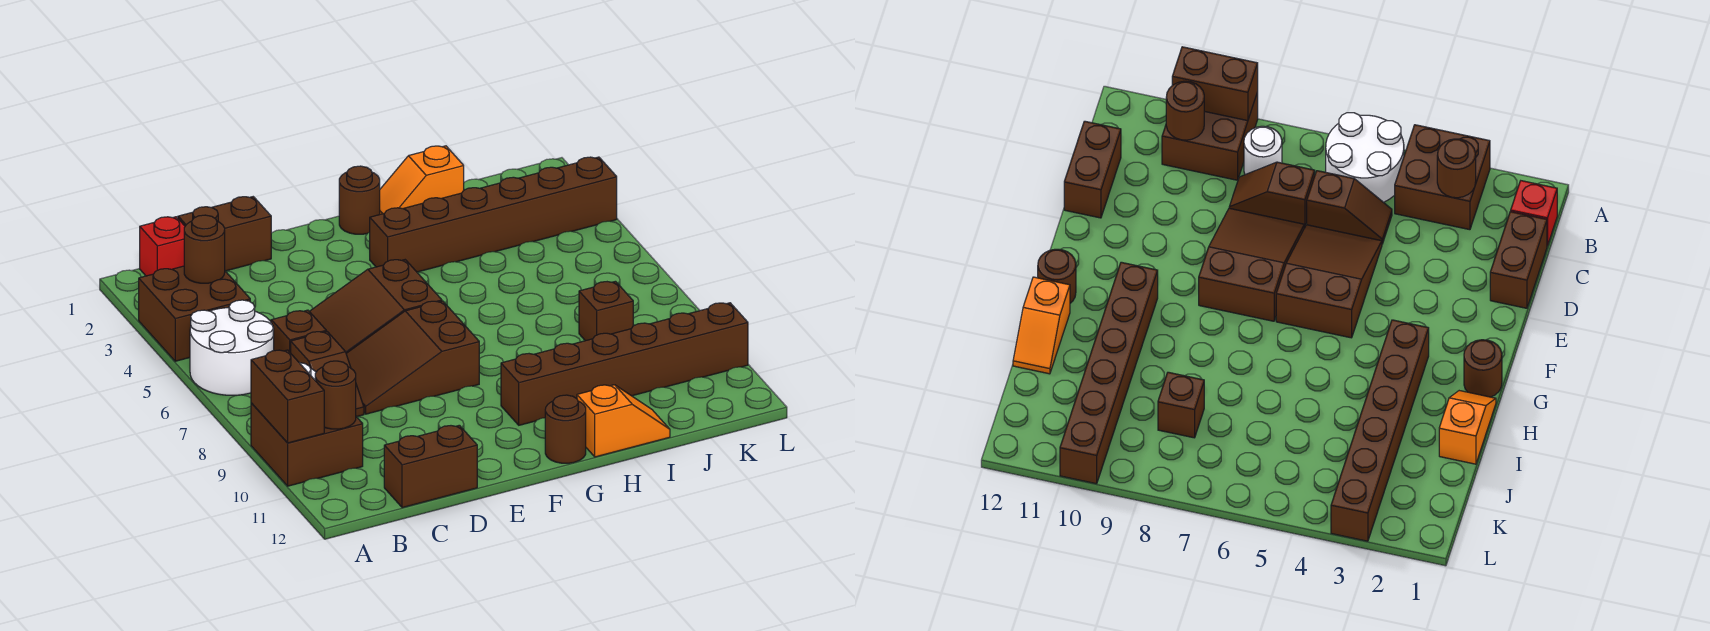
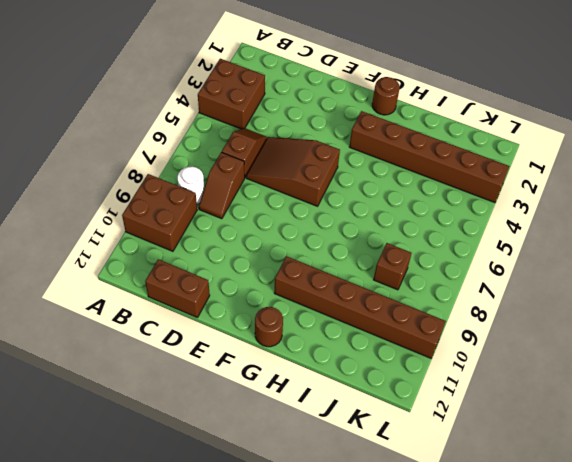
none -> white round brick A5:B6 level 1
none -> red brick B1 level 1
none -> brown brick C1:D1 level 1

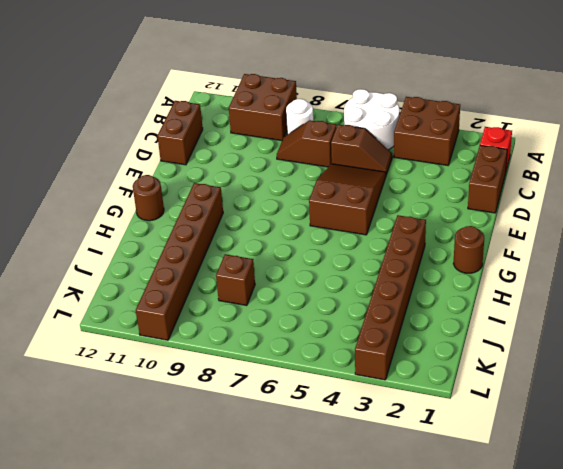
none -> brown slope D7:F8 level 1 top F
none -> orange slope H1:I1 level 1 top I
none -> orange slope H12:I12 level 1 top H

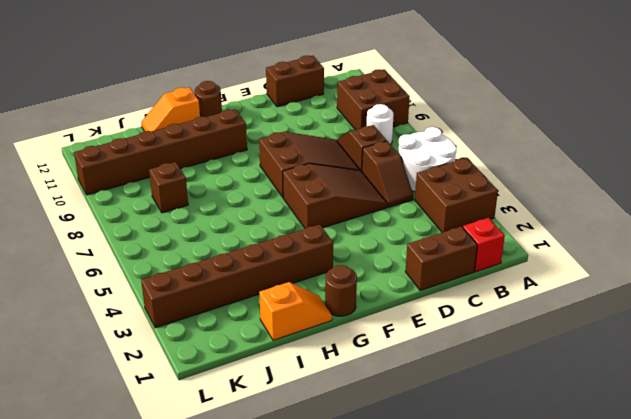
none -> brown brick A9:A10 level 2
none -> brown round brick B3 level 2
none -> brown round brick B10 level 2

